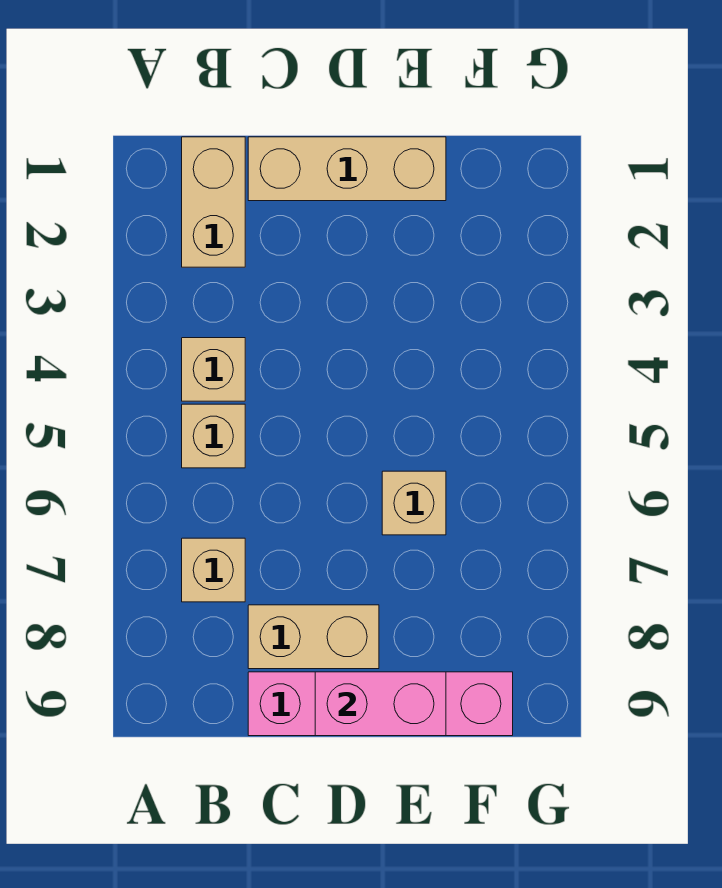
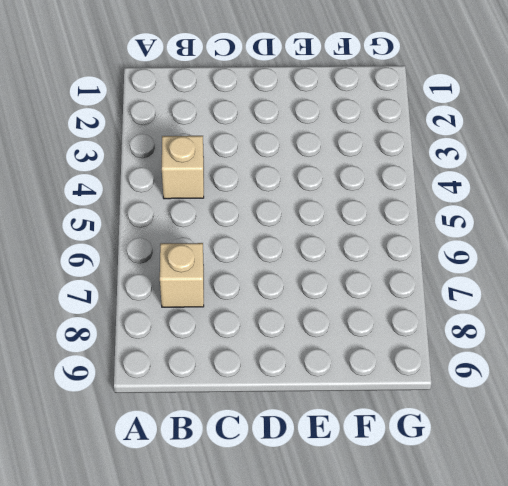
none -> tan brick B1:B2 level 1
none -> tan brick B5 level 1

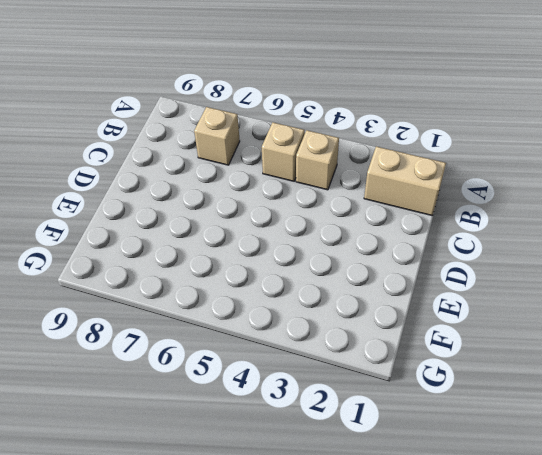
none -> tan brick C1:E1 level 1
none -> tan brick C8:D8 level 1

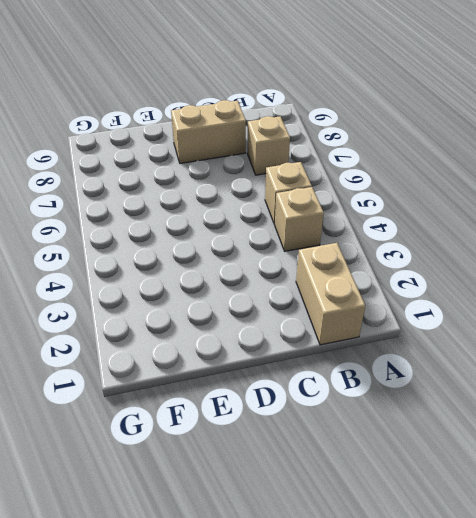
none -> tan brick C1:E1 level 1
none -> pink brick C9:F9 level 1

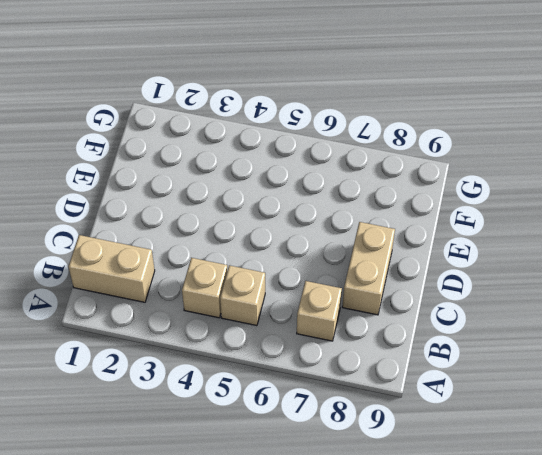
none -> tan brick C1:E1 level 1
none -> pink brick C9:F9 level 1

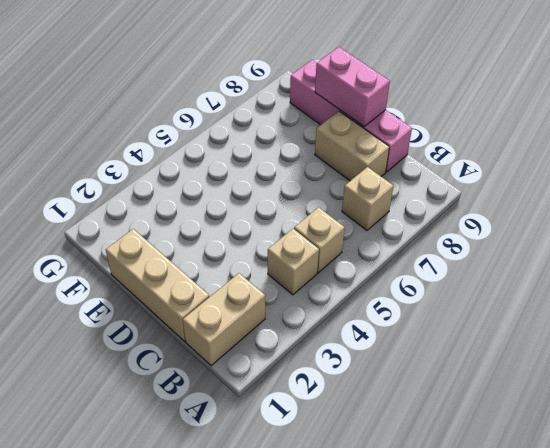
none -> tan brick E6 level 1

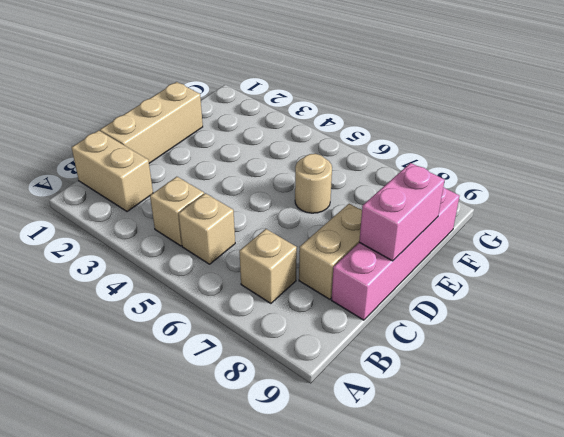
tan round brick E6 level 1 -> tan brick E6 level 1

